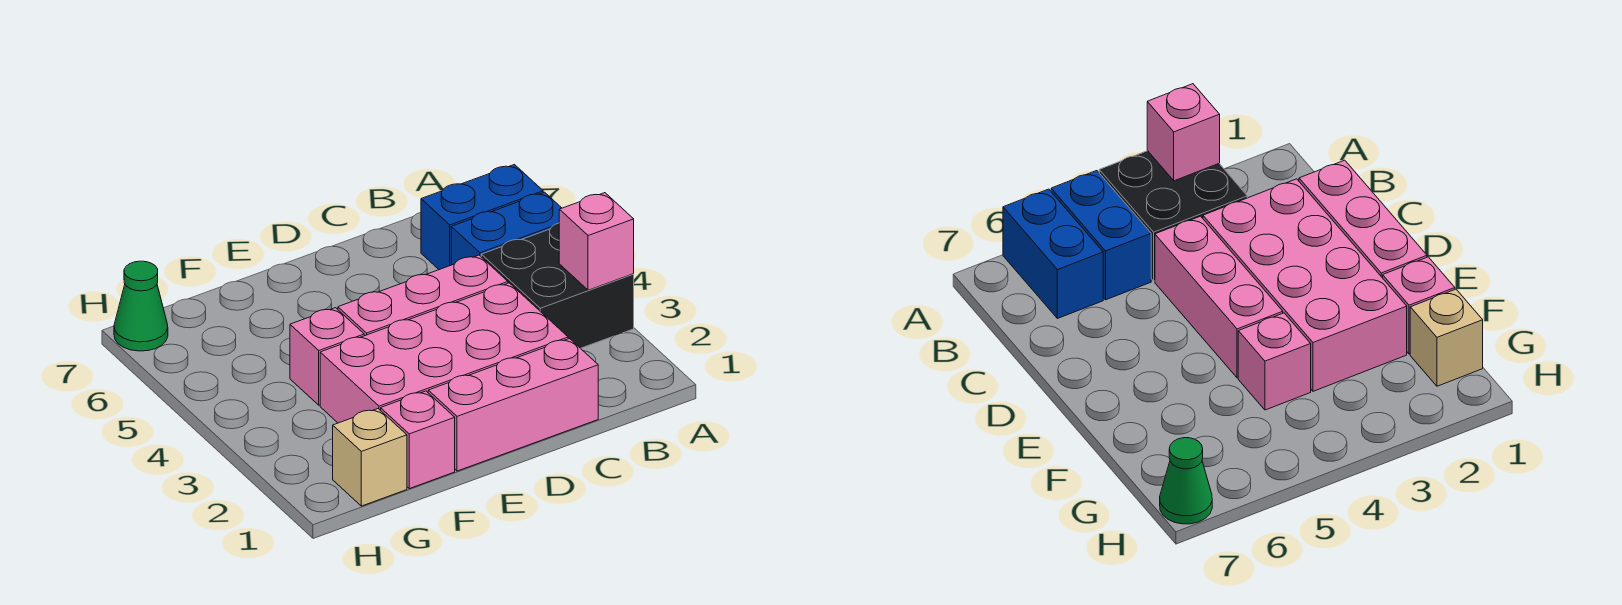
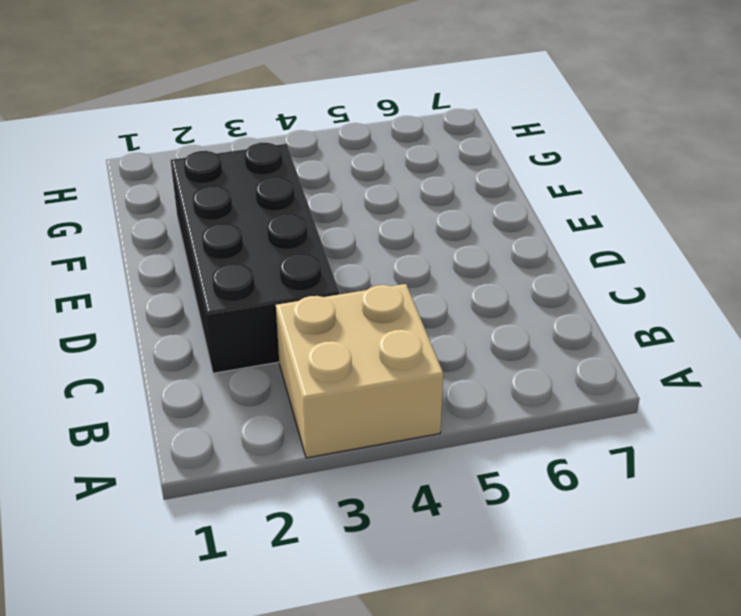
tan brick A3:B4 level 1 -> black brick A3:B4 level 1
black brick C2:F3 level 1 -> pink brick C2:F3 level 1
none -> blue brick A5:B5 level 1
none -> blue brick A6:B6 level 1

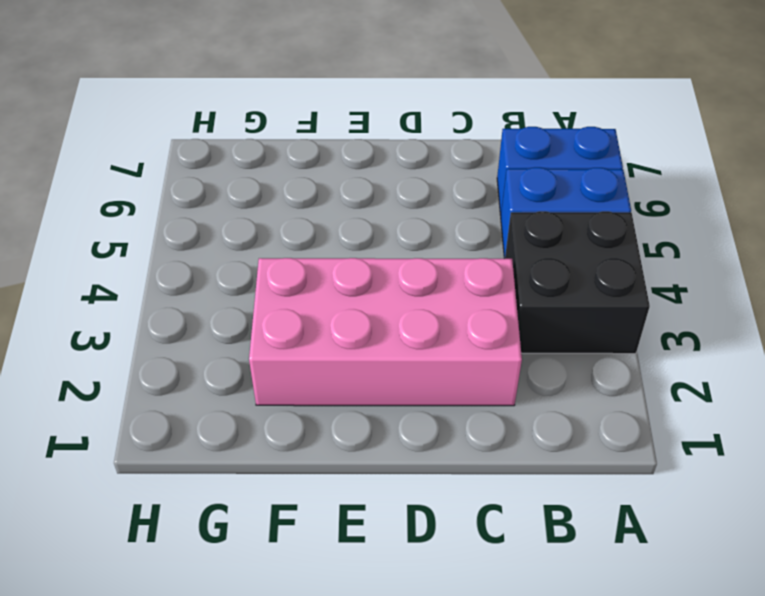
none -> pink brick C1:E1 level 1
none -> pink brick C4:E4 level 1

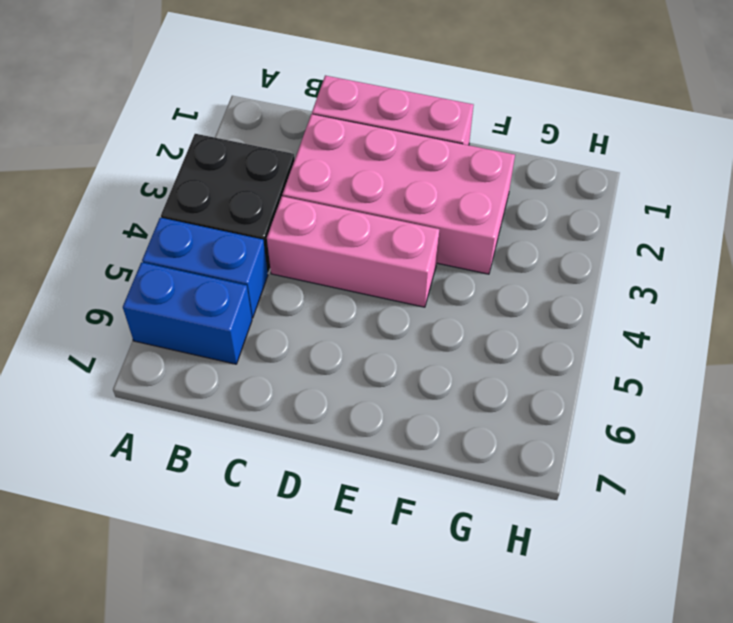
none -> pink brick F1 level 1
none -> pink brick F4 level 1

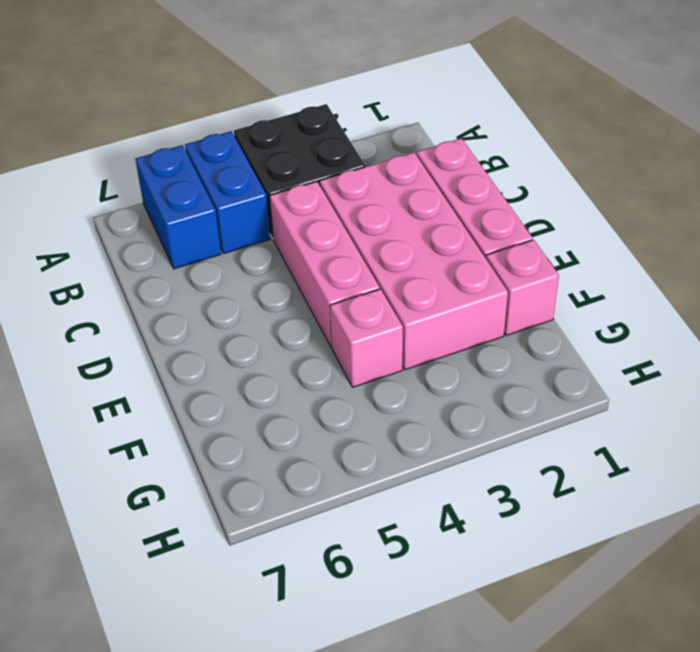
none -> tan brick G1 level 1
none -> green cone H7 level 1

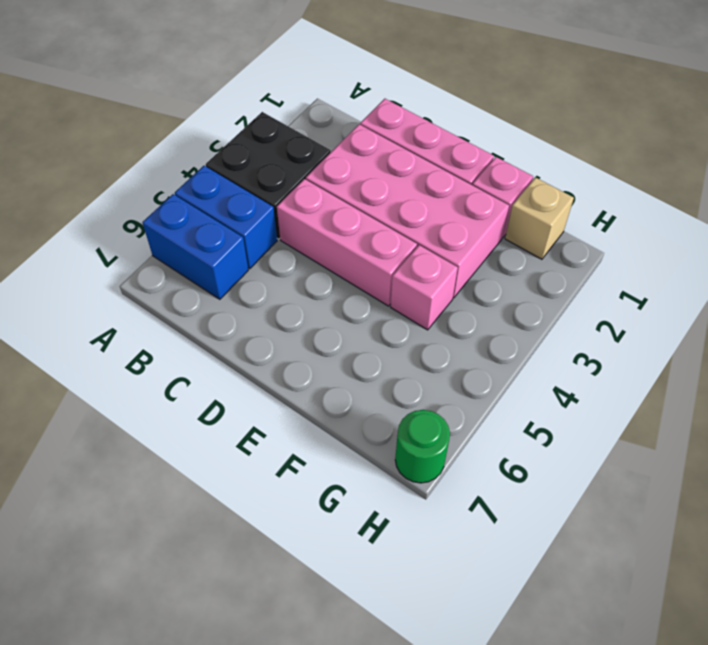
green round brick H7 level 1 -> green cone H7 level 1
none -> pink brick A3 level 2

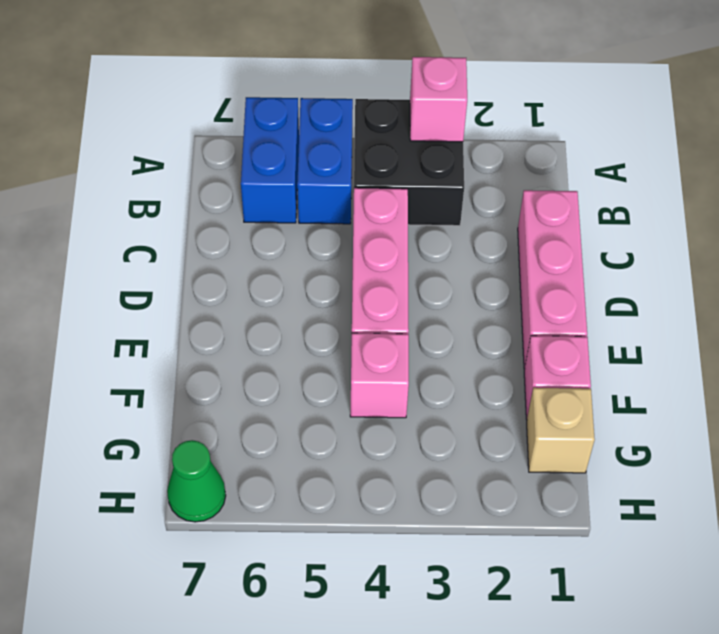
none -> pink brick C2:F3 level 1

